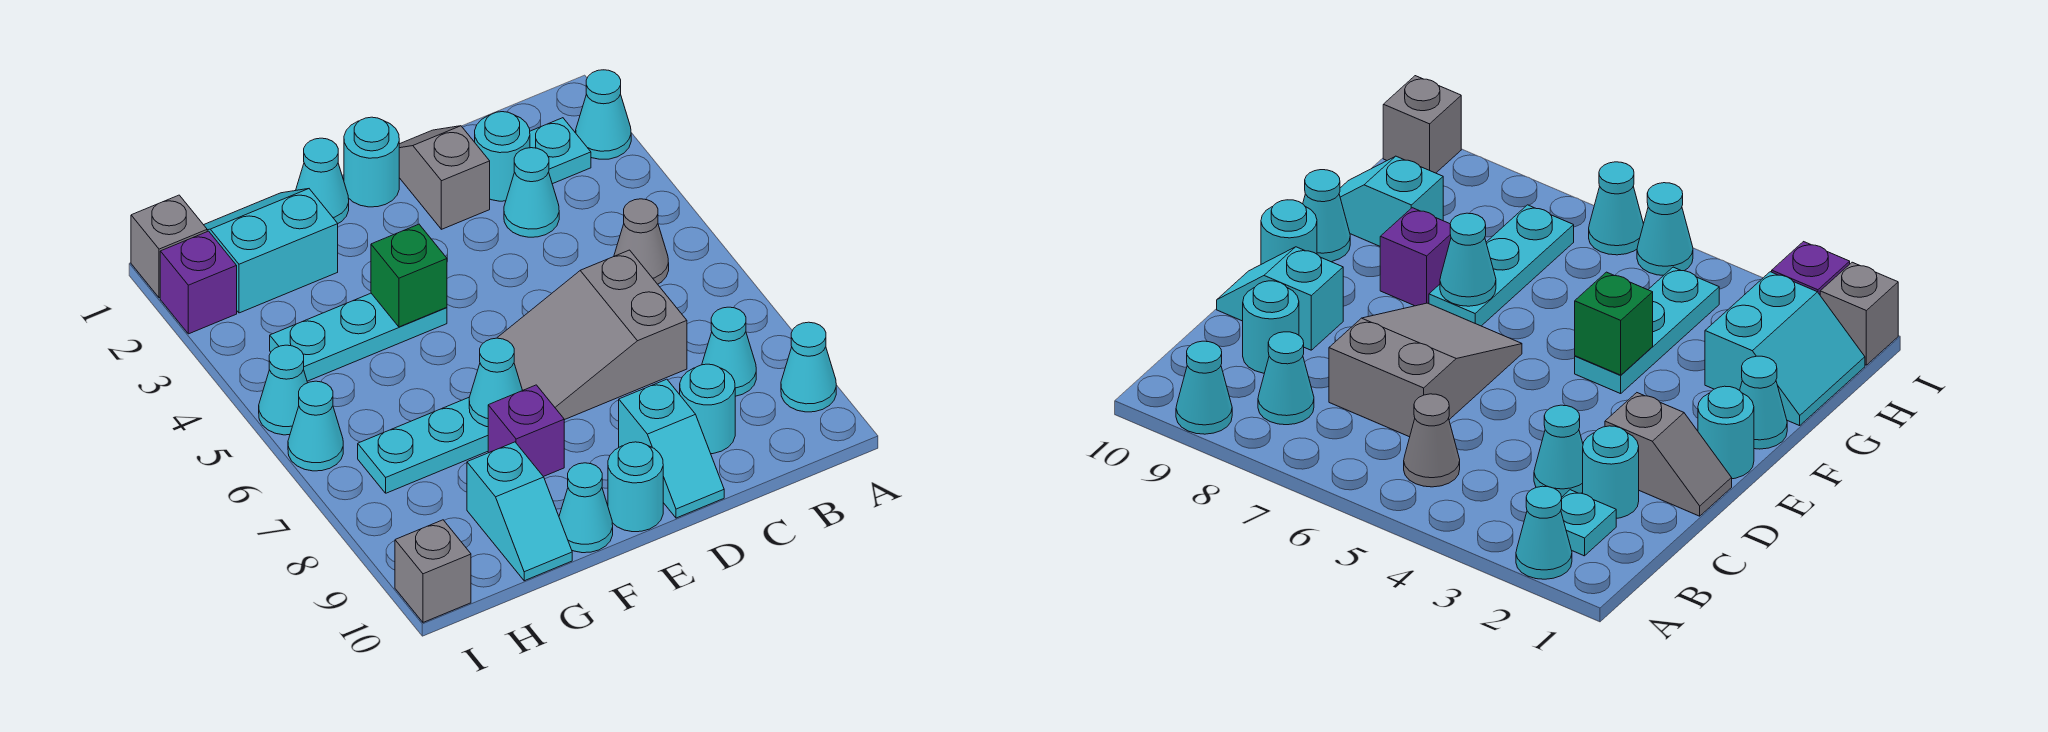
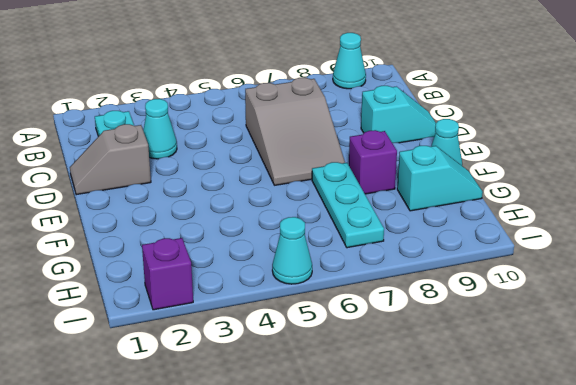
none -> cyan cone A2 level 1
none -> grey cone B5 level 1
none -> cyan cone B8 level 1

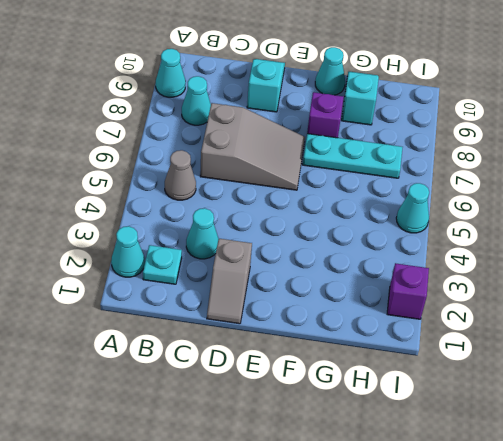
none -> cyan round brick C2 level 1
none -> cyan round brick C9 level 1
none -> cyan round brick E1 level 1

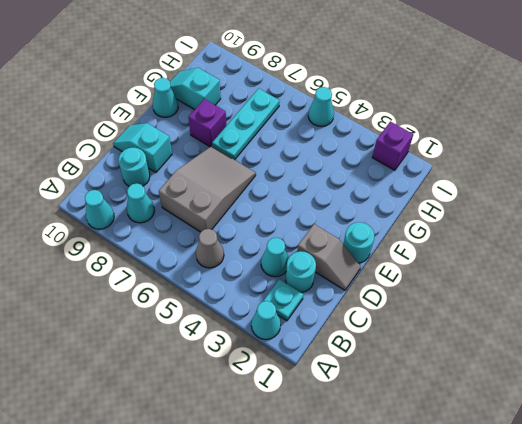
none -> cyan round brick E10 level 1
none -> cyan cone F1 level 1
none -> cyan plate F4:H4 level 1

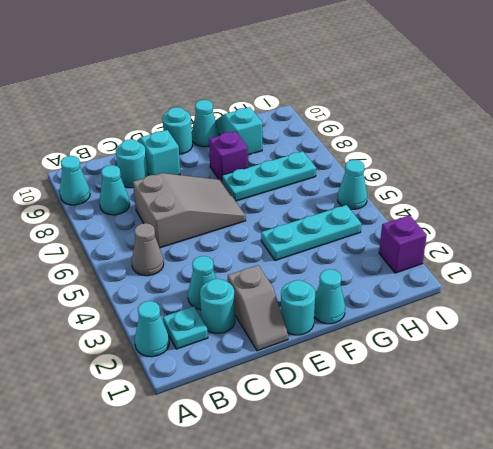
none -> cyan slope G1:H2 level 1 top 2
none -> grey brick I1 level 1
none -> cyan cone I6 level 1

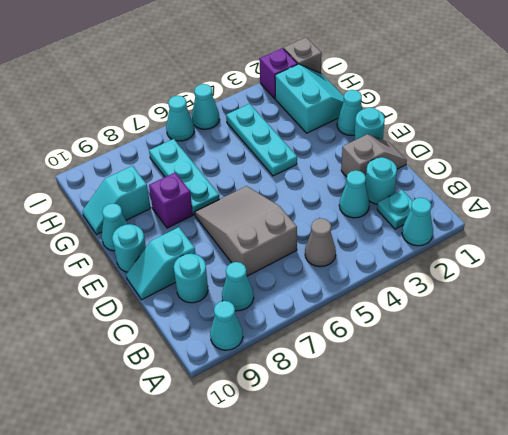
none -> grey brick I10 level 1
none -> green brick F4 level 2
none -> cyan cone F7 level 2

